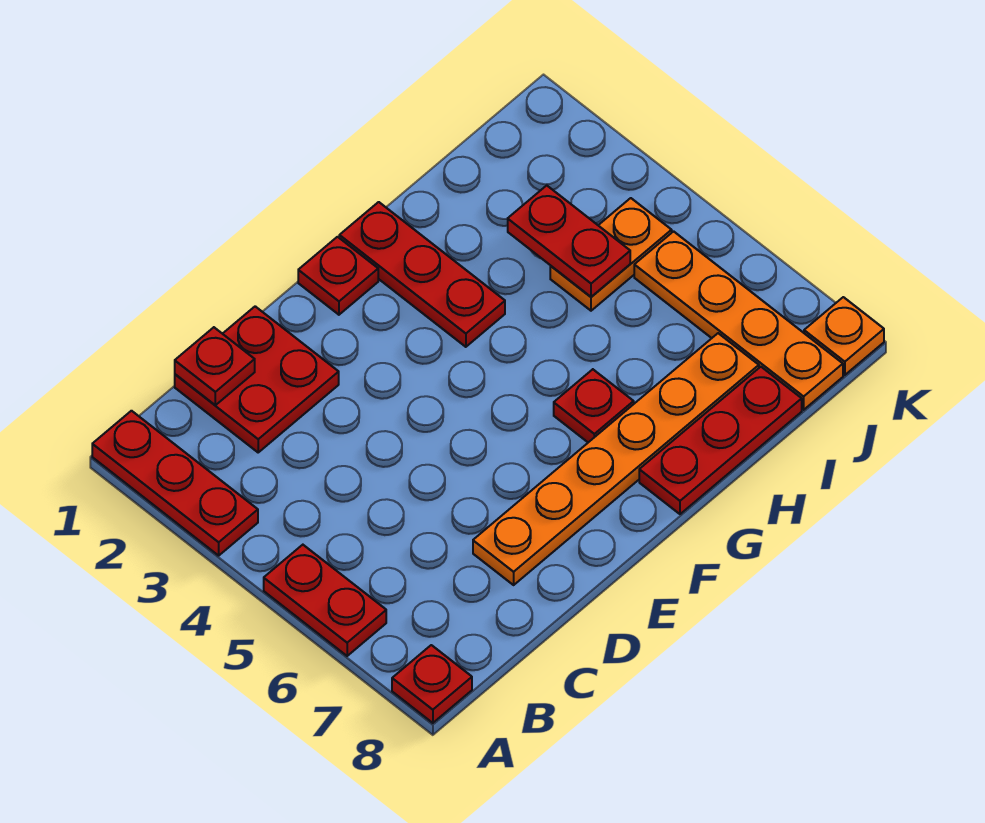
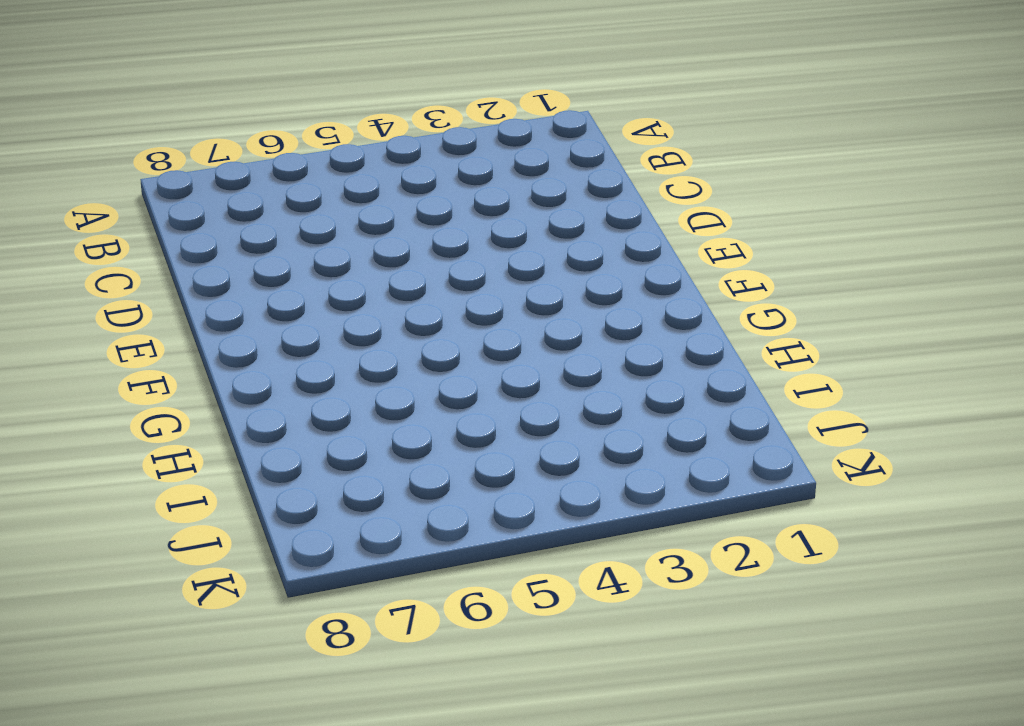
none -> red plate A1:A3 level 1
none -> red plate A5:A6 level 1
none -> red plate A8 level 1

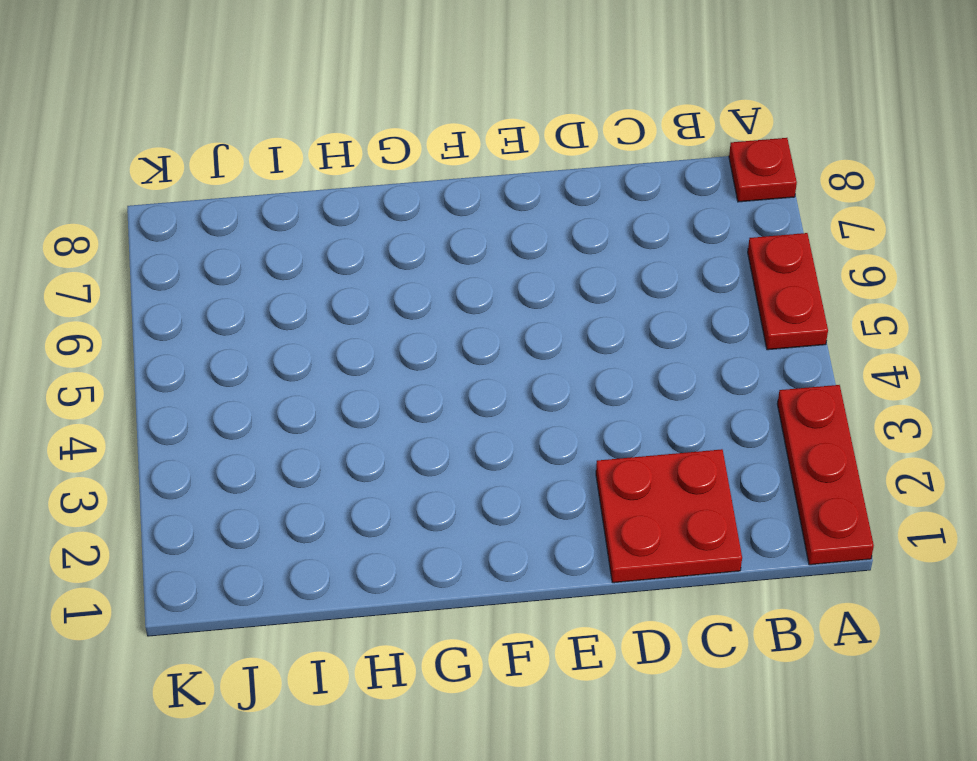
none -> orange plate D7:I7 level 1
none -> red plate F1 level 1
none -> red plate G1:G3 level 1

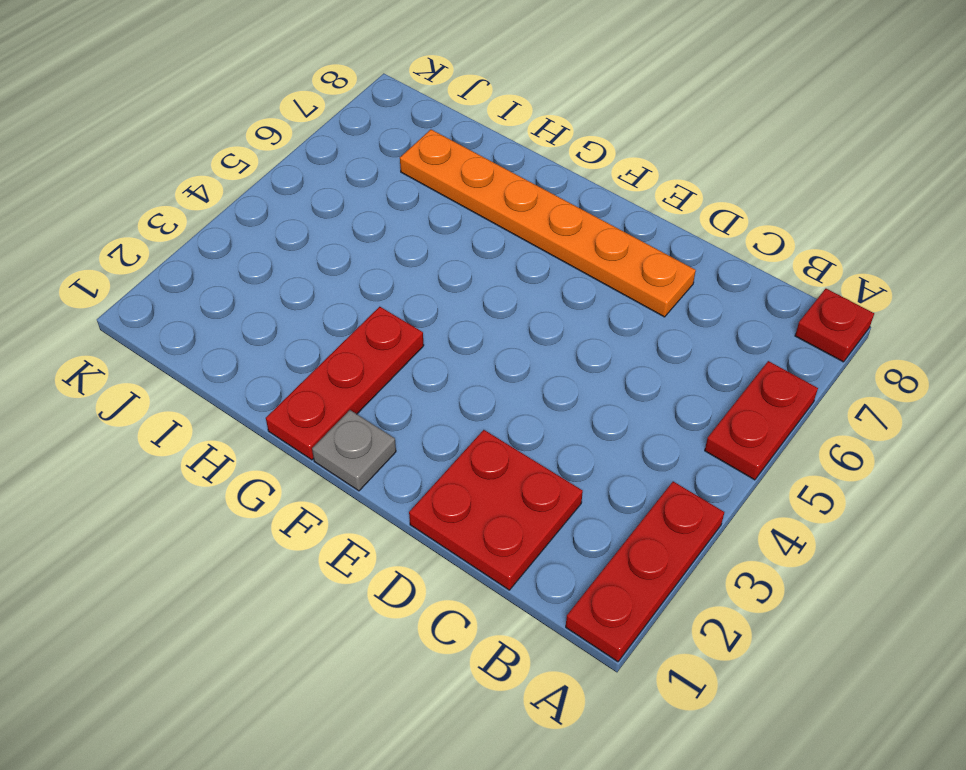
grey plate F1 level 1 -> red plate F1 level 1
none -> red plate G6 level 1
none -> red plate G8:I8 level 1
none -> orange plate I4:J4 level 1

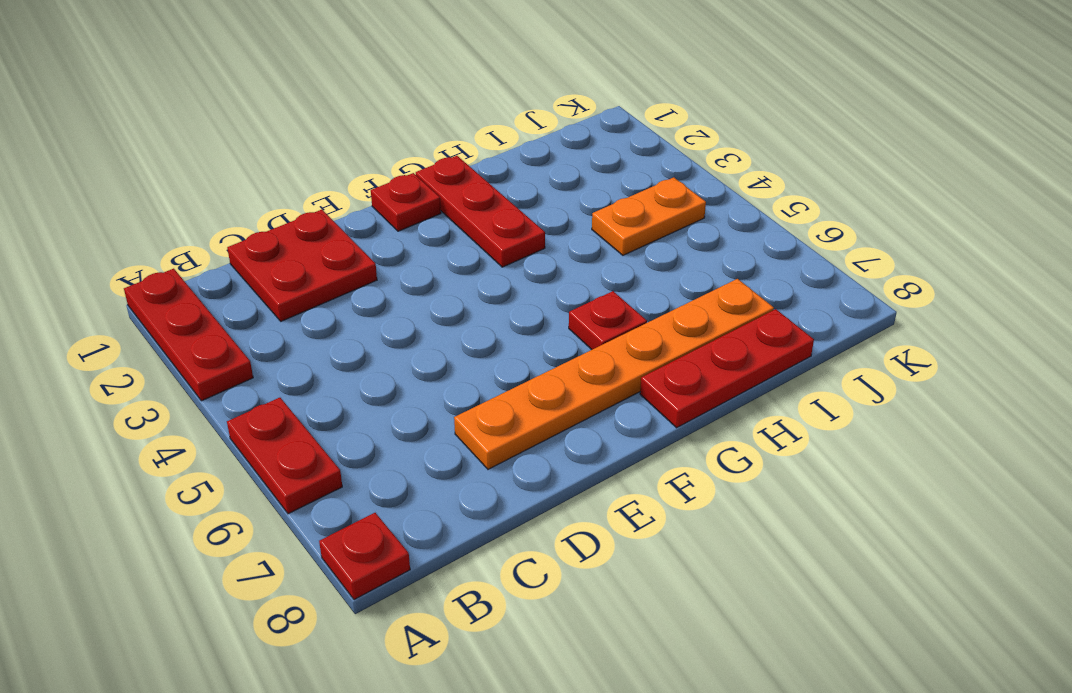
none -> orange plate J5:J8 level 1
none -> orange plate K8 level 1
none -> red plate C1 level 2

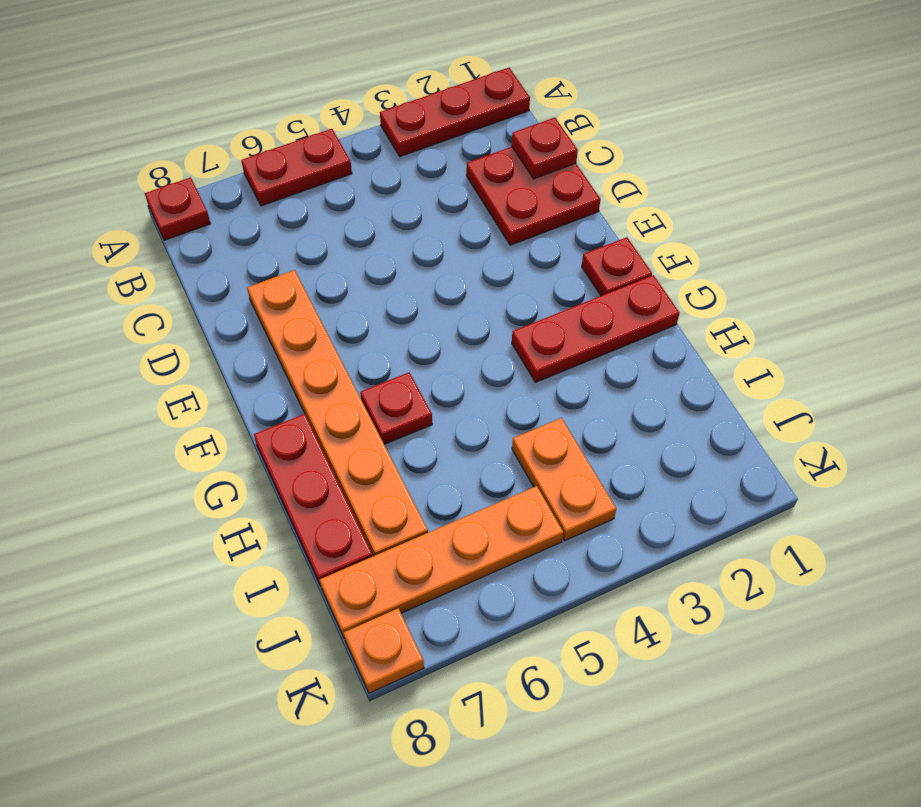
none -> red plate I3:I4 level 2

